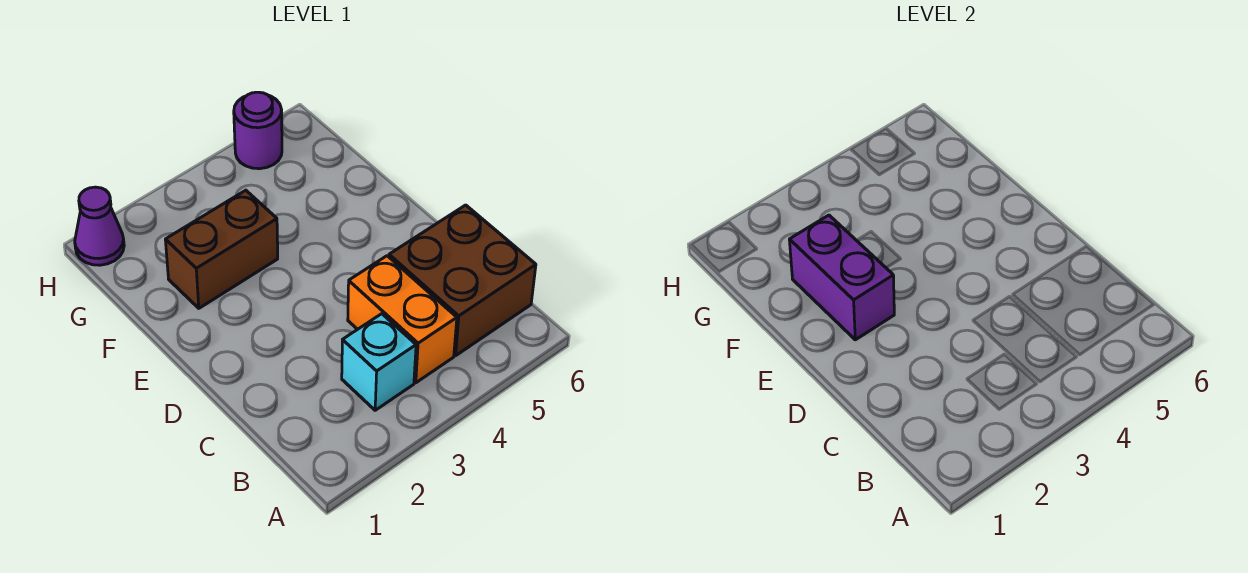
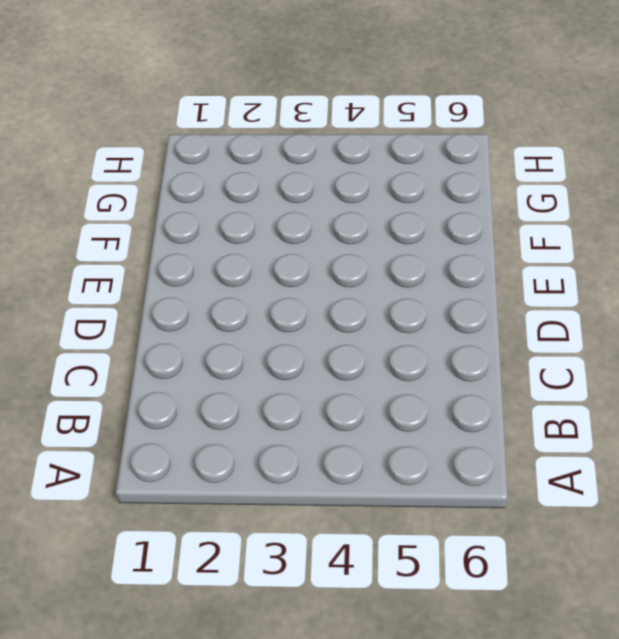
none -> cyan brick B3 level 1
none -> orange brick B4:C4 level 1

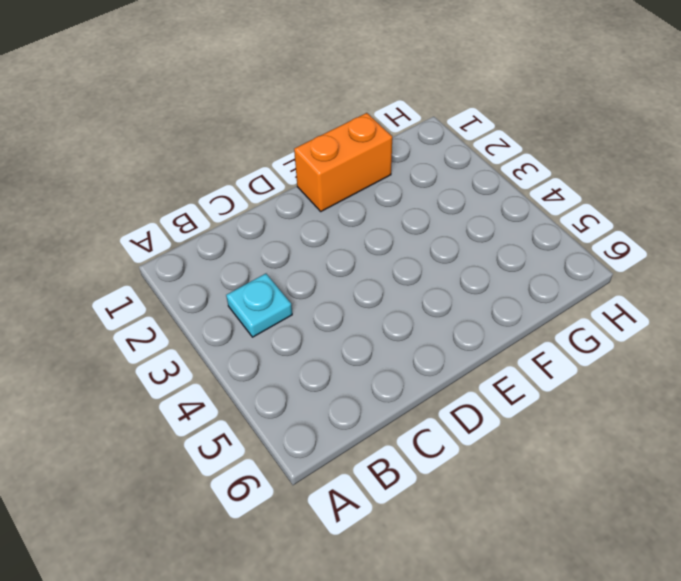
cyan plate B3 level 1 -> cyan brick B3 level 1
orange brick E1:F1 level 1 -> orange brick B4:C4 level 1
none -> brown brick B5:C6 level 1
none -> brown brick F2:F3 level 1

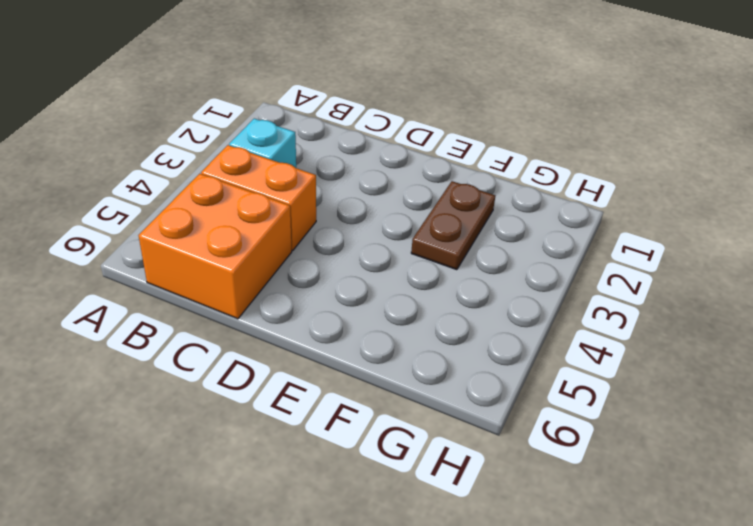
orange brick B5:C6 level 1 -> brown brick B5:C6 level 1
brown plate F2:F3 level 1 -> brown brick F2:F3 level 1
none -> purple cone H1 level 1
none -> purple round brick H5 level 1

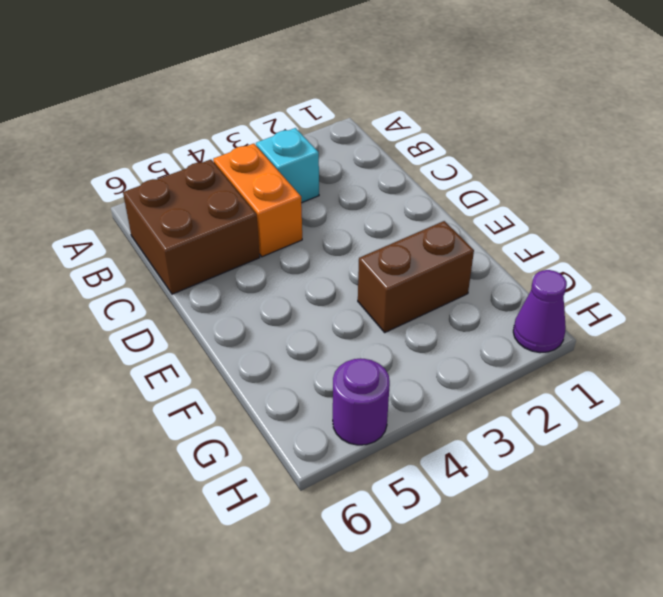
none -> purple brick E2:F2 level 2

